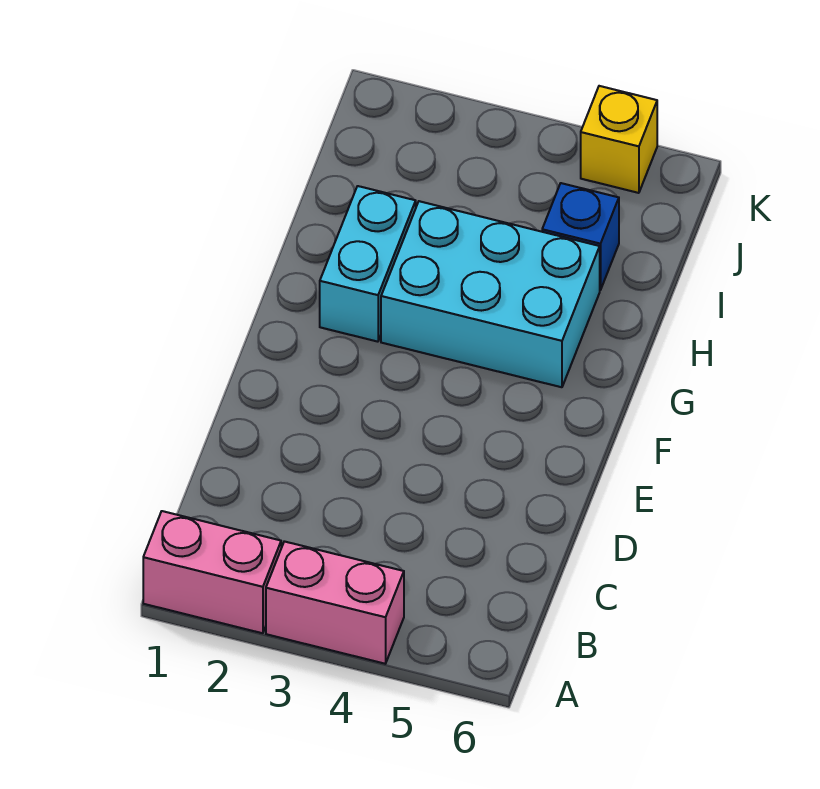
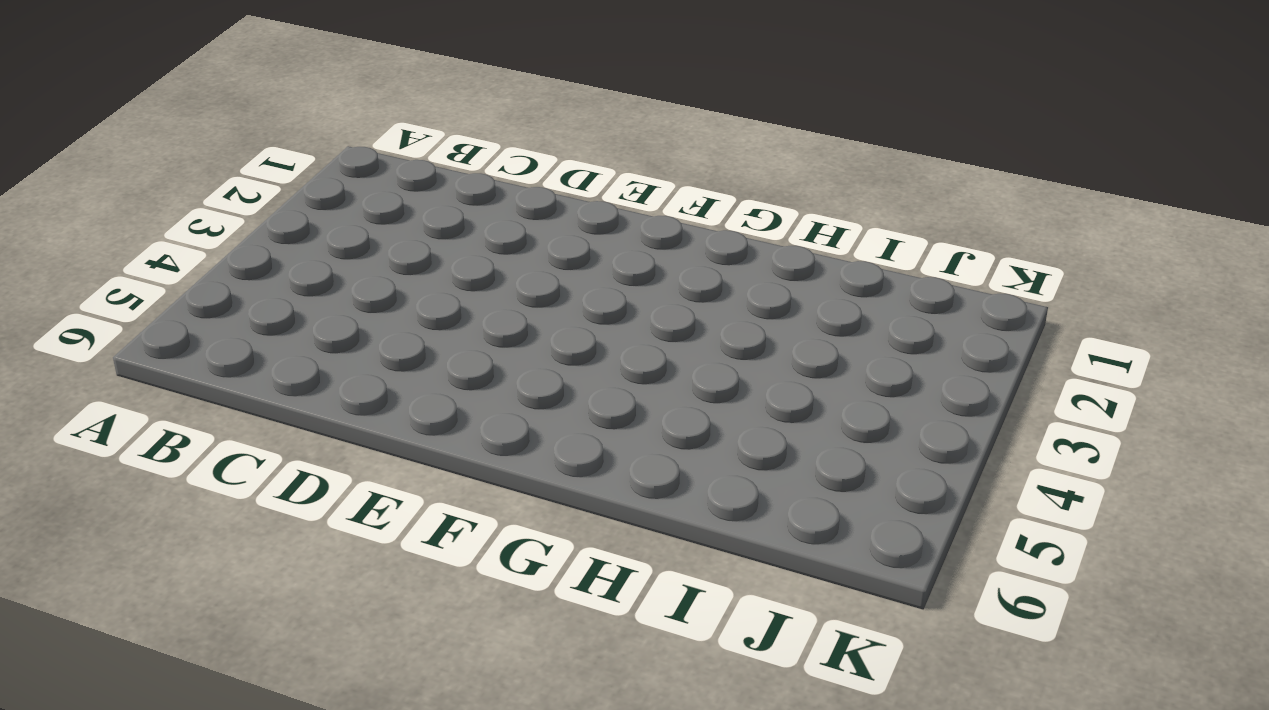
none -> pink brick A1:A2 level 1
none -> pink brick A3:A4 level 1

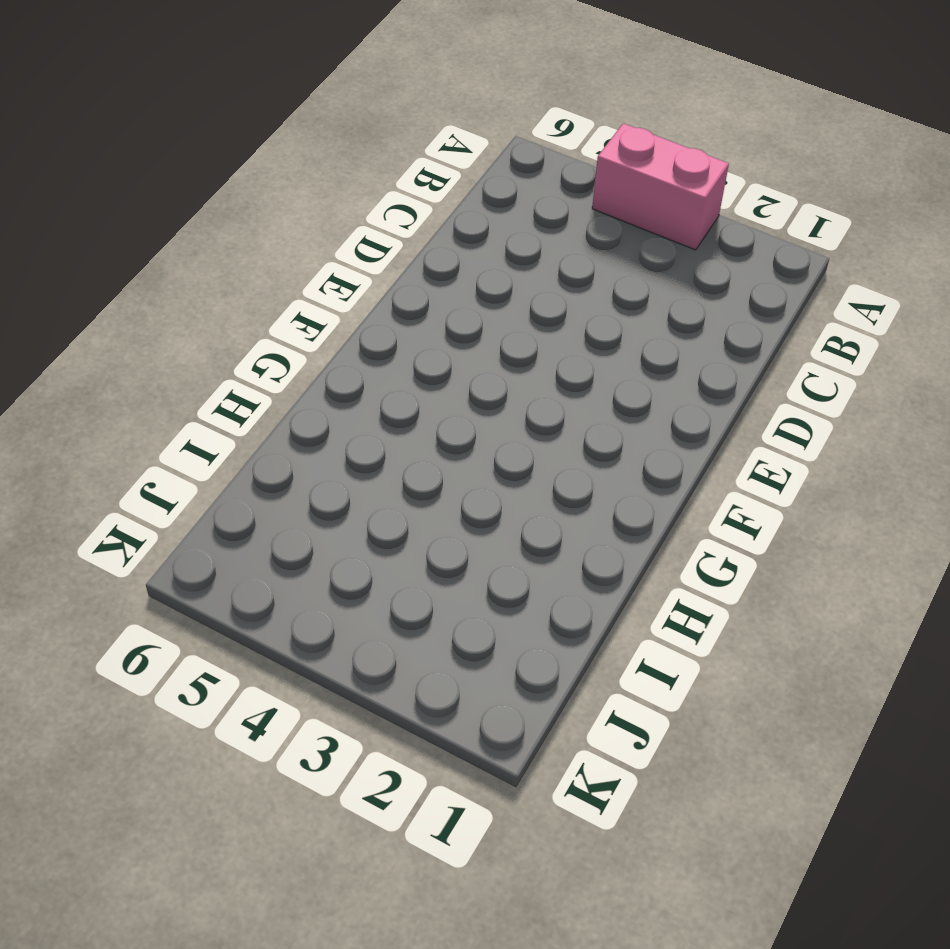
none -> pink brick A1:A2 level 1
none -> cyan brick G2:H2 level 1

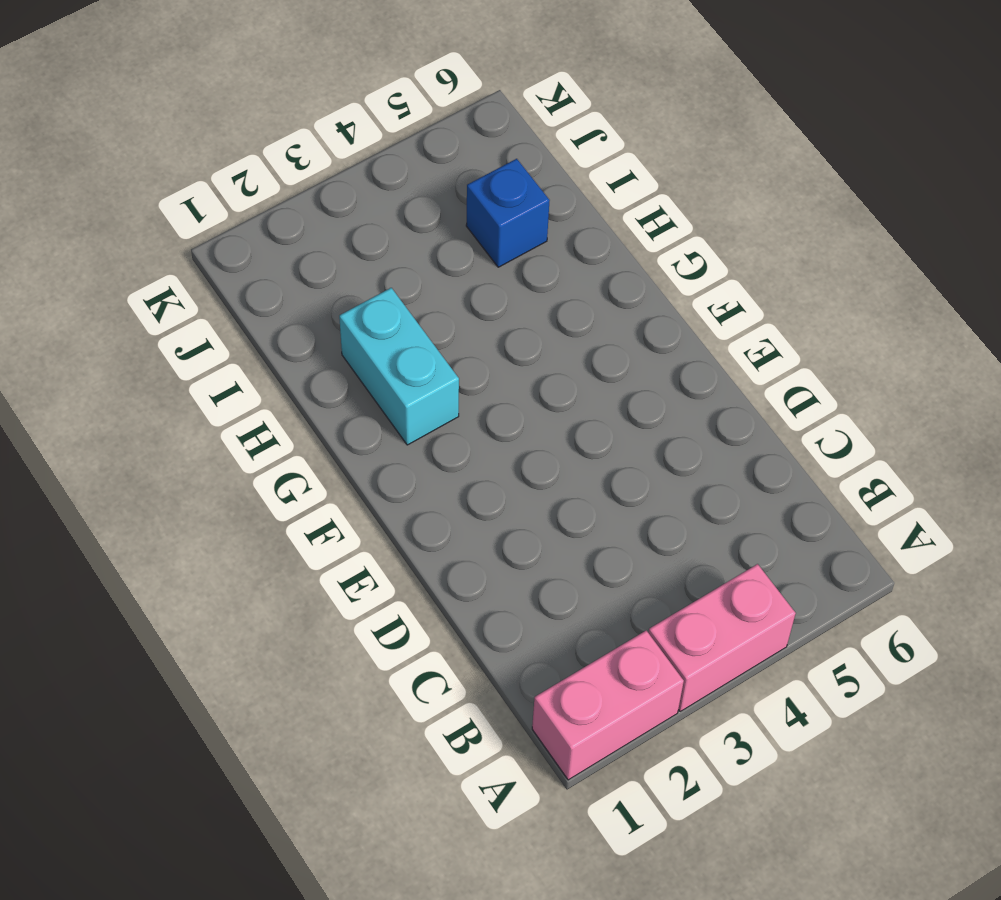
none -> cyan brick G3:H5 level 1
none -> yellow brick K5 level 1

